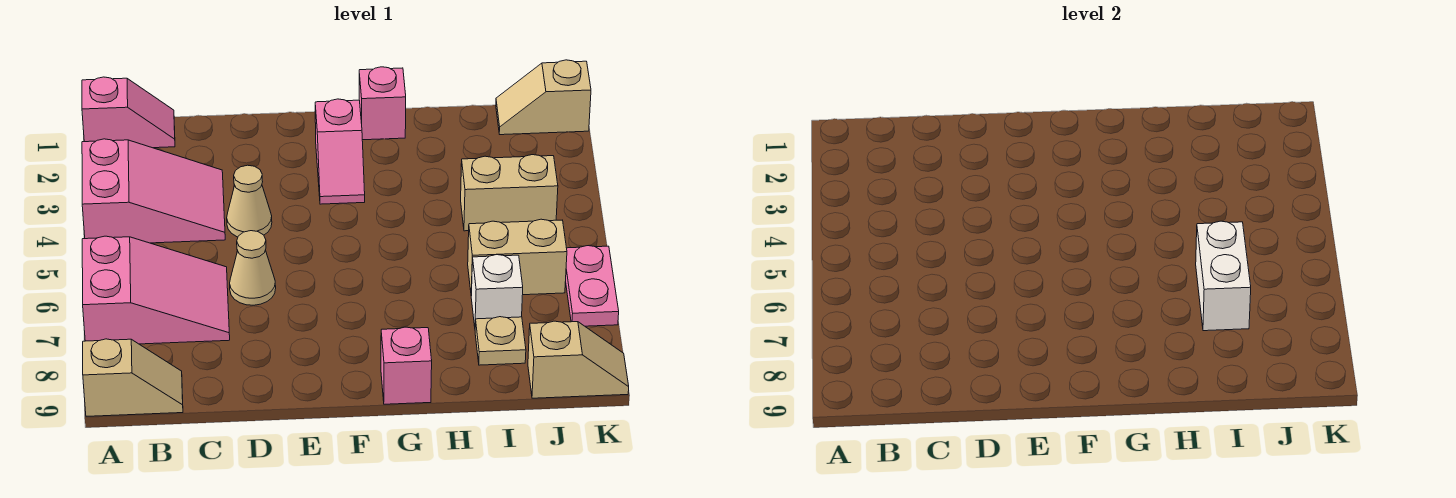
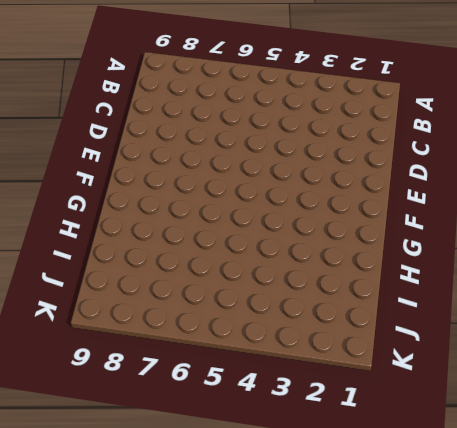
none -> pink slope A1:B1 level 1 top A
none -> pink slope A3:C4 level 1 top A
none -> pink slope A6:C7 level 1 top A

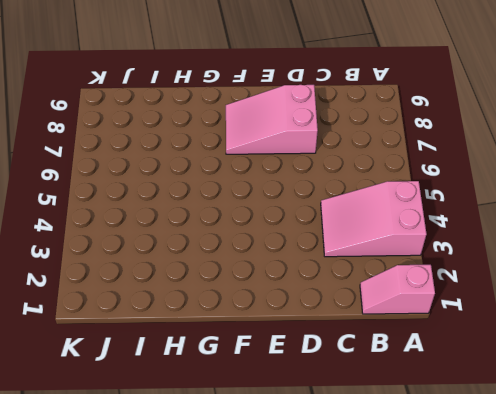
pink slope D7:F8 level 1 top D -> pink slope A6:C7 level 1 top A
none -> tan slope A9:B9 level 1 top A
none -> tan cone D4 level 1
none -> tan cone D6 level 1

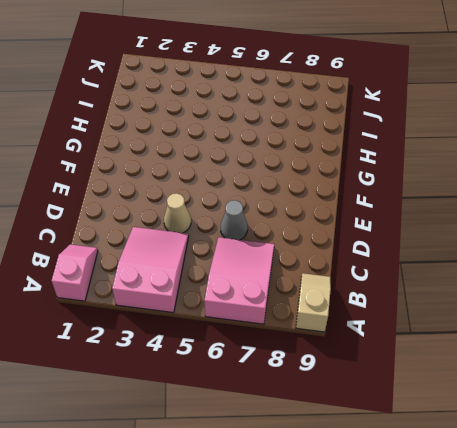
grey cone D6 level 1 -> tan cone D6 level 1
none -> pink slope F2:F3 level 1 top 2
none -> pink brick G1 level 1
none -> pink brick G9 level 1

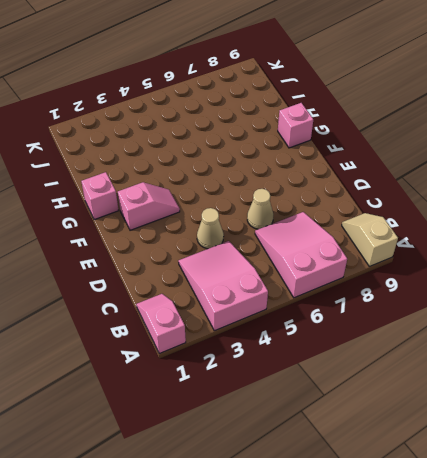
none -> tan brick I4:J4 level 1
none -> tan brick I6:J6 level 1
none -> white brick I7 level 1

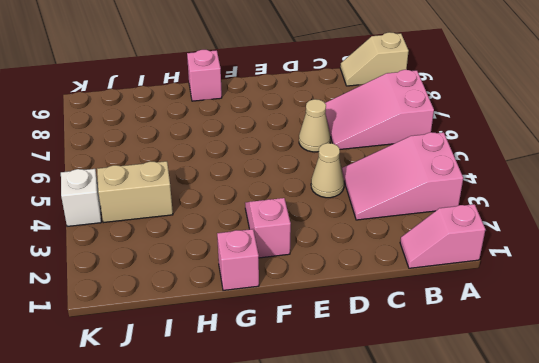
white brick K4 level 1 -> white brick I7 level 1
none -> tan brick I6:J6 level 1
none -> tan plate I8 level 1
none -> tan slope J1:K1 level 1 top K

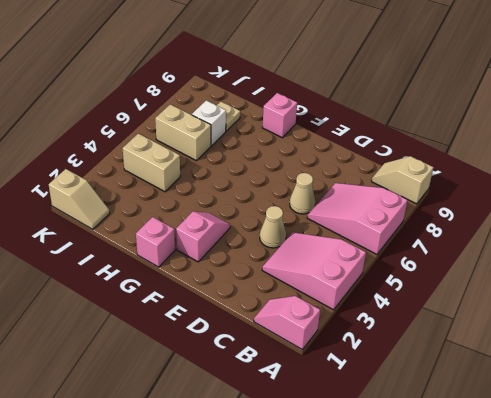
none -> tan slope J9:K9 level 1 top J
none -> pink plate K6:K7 level 1
none -> white brick I6:I7 level 2

